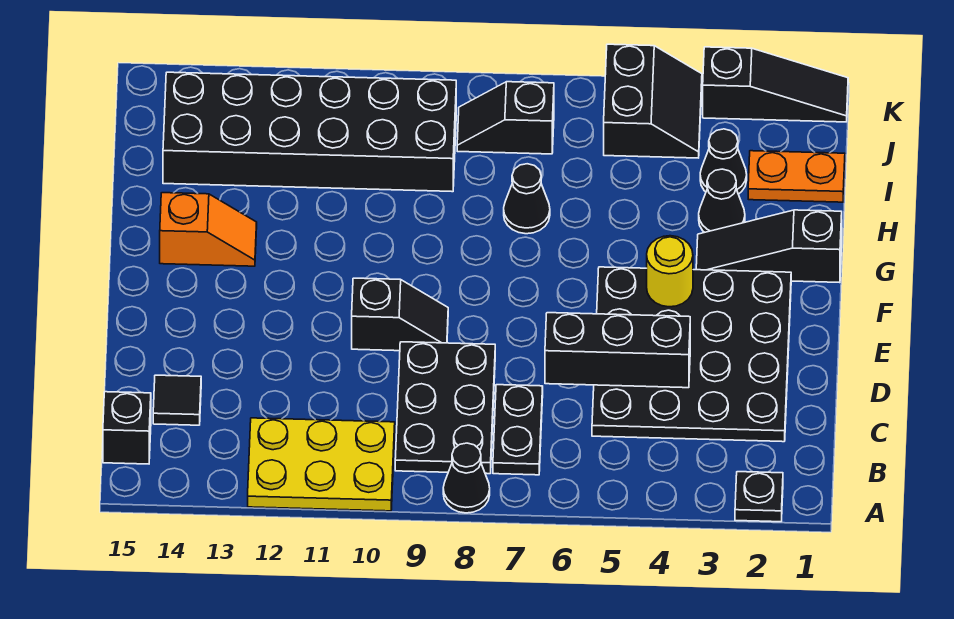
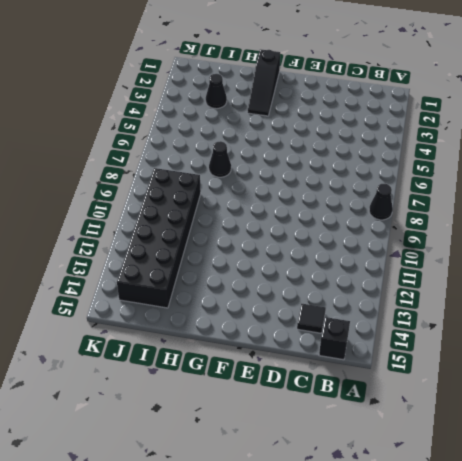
none -> black plate A2 level 1
none -> yellow plate A10:B12 level 1
none -> black plate B7:C7 level 1

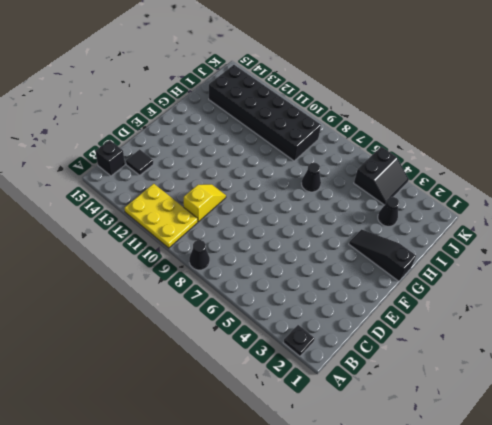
yellow slope C10:D10 level 1 top C -> none
none -> black plate B7:C7 level 1
none -> black plate B8:D9 level 1
none -> black plate C2:F5 level 1

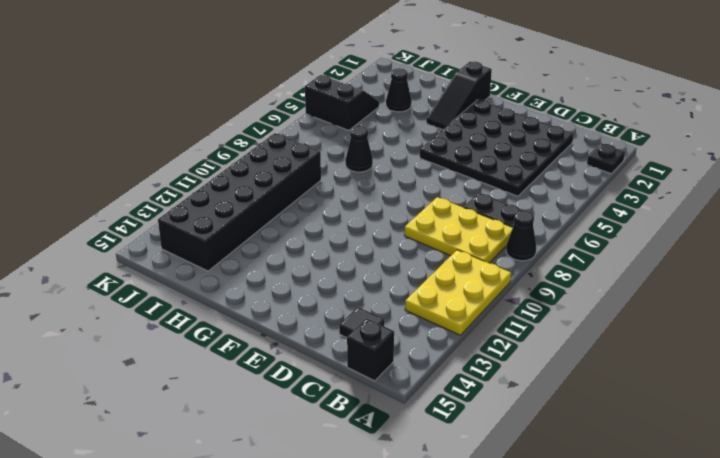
yellow plate B8:D9 level 1 -> black plate B8:D9 level 1
none -> black slope E9:E10 level 1 top 10
none -> orange slope G13:G14 level 1 top 14
none -> black cone H3 level 1

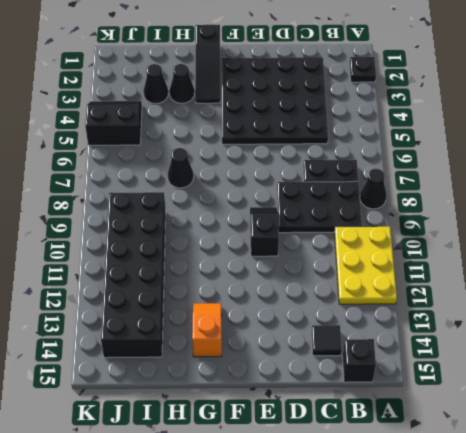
none -> orange plate I1:I2 level 1
none -> black slope J7:J8 level 1 top 7
none -> black slope K1:K3 level 1 top 3

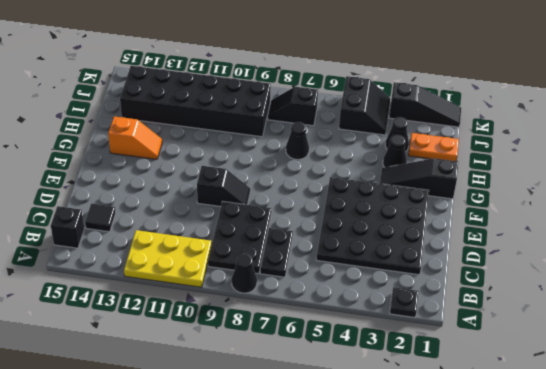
none -> black brick D4:D6 level 2
none -> yellow round brick F4 level 2

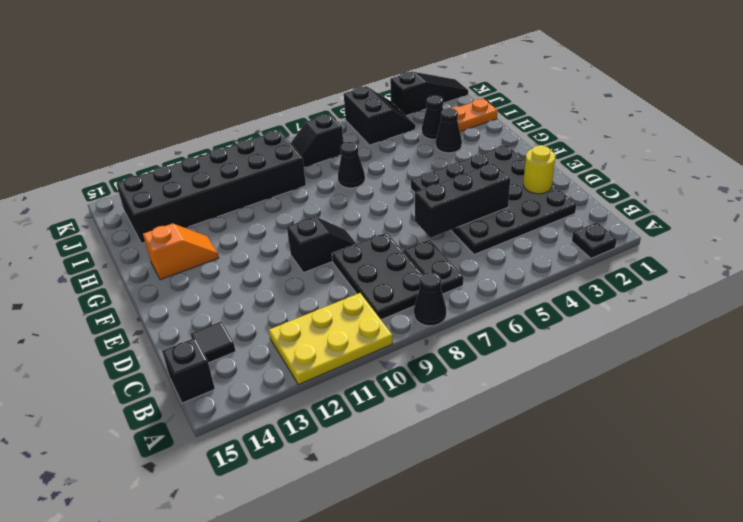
yellow round brick D2 level 2 -> yellow round brick F4 level 2
none -> black slope G1:G3 level 1 top 1

